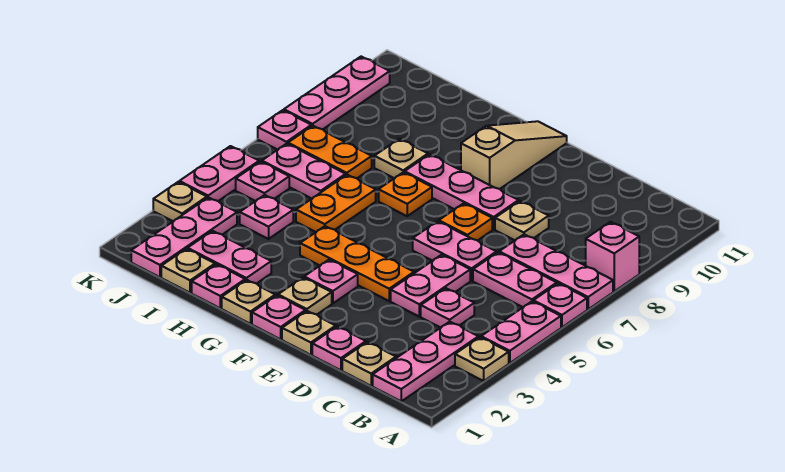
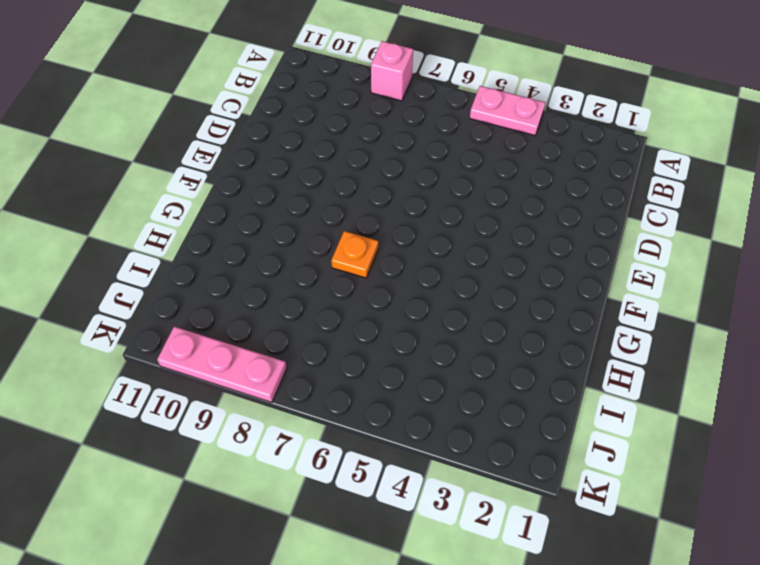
none -> tan plate A3 level 1
none -> pink plate A6 level 1
none -> pink plate A7:C7 level 1
none -> pink plate B1:B3 level 1

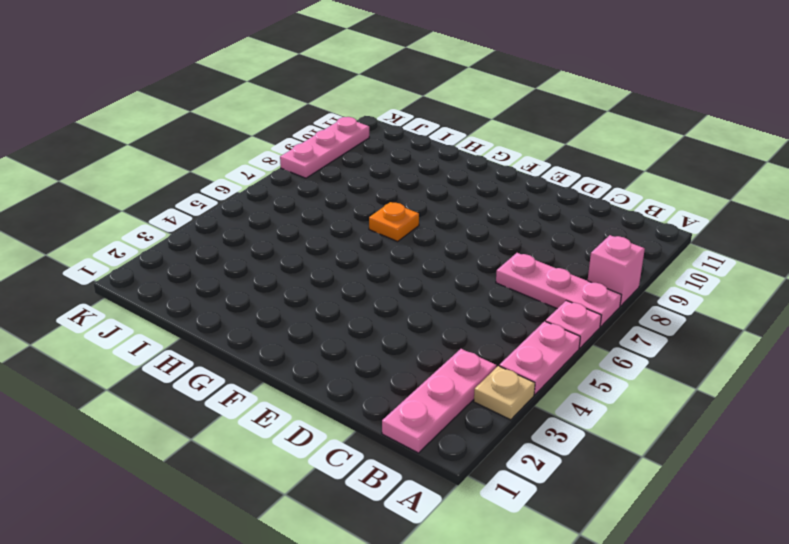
none -> pink plate B6:C6 level 1
none -> tan plate C1 level 1
none -> pink plate C4 level 1
none -> pink plate D1 level 1

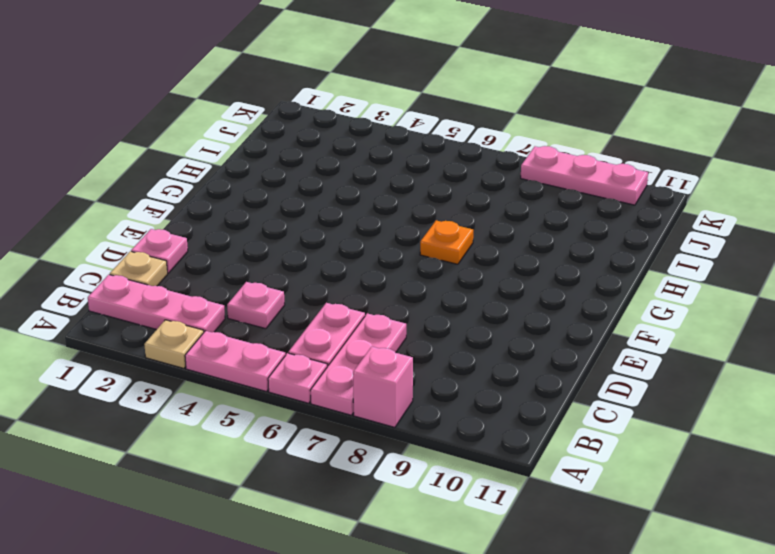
none -> pink plate D4:D5 level 1
none -> pink plate D6:E6 level 1
none -> tan plate D8 level 1
none -> tan plate E1 level 1

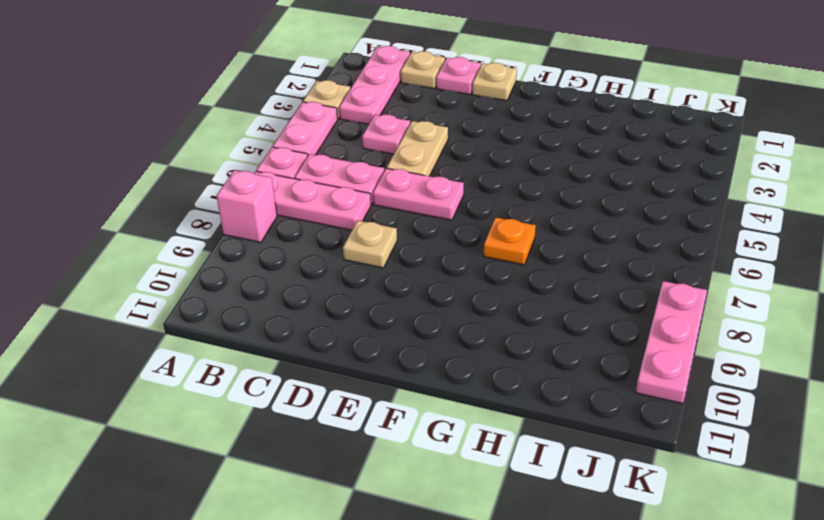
tan plate D4:D5 level 1 -> pink plate D4:D5 level 1
none -> orange plate E4:G4 level 1
none -> orange plate E7 level 1
none -> pink plate E8:G8 level 1
none -> pink plate F1 level 1

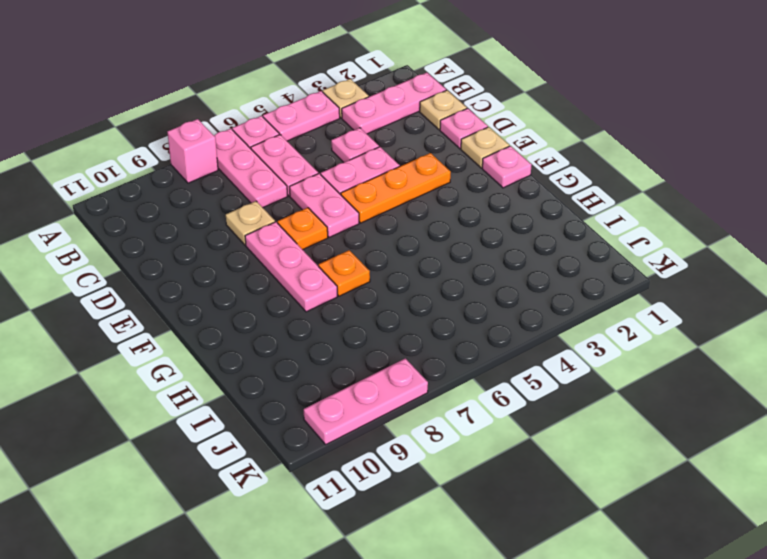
orange plate E3:E5 level 1 -> orange plate E4:G4 level 1
none -> tan plate F2 level 1
none -> pink plate F3 level 1
none -> tan slope F9:F11 level 1 top 9
none -> tan plate G1 level 1

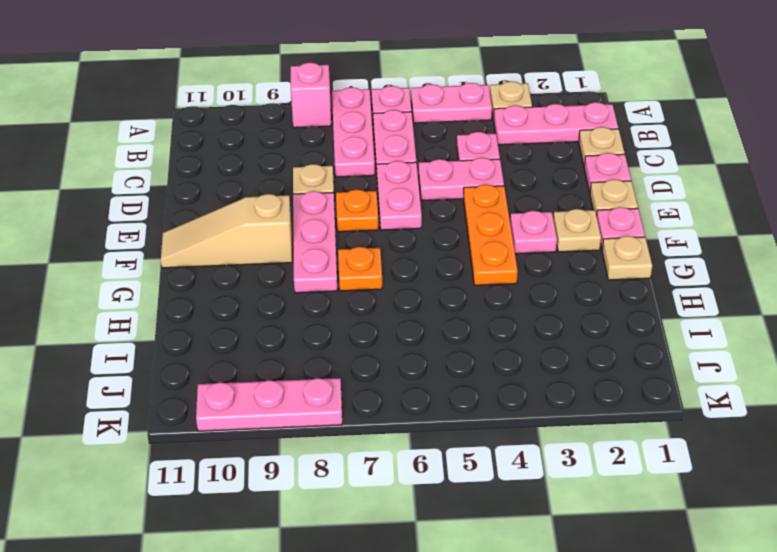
none -> pink plate H1 level 1
none -> pink plate H2:I2 level 1
none -> orange plate H5:H6 level 1
none -> tan plate H8 level 1

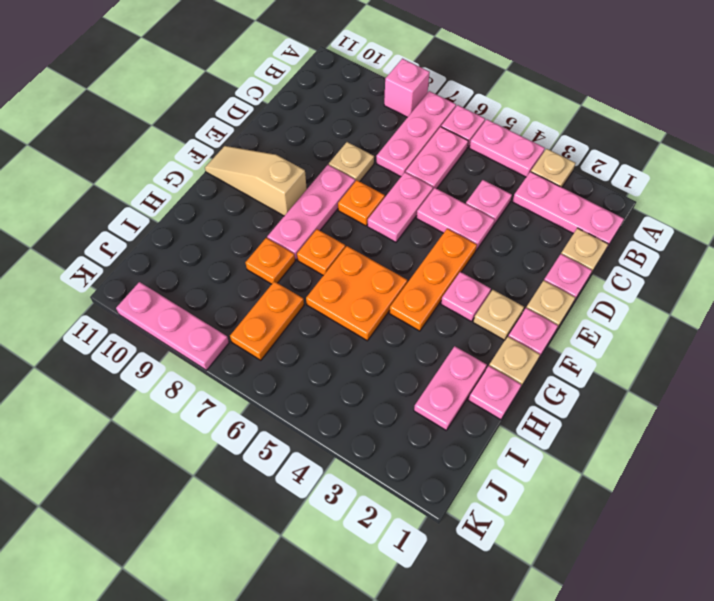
orange plate G5:H6 level 1 -> orange plate H5:H6 level 1
orange plate H8 level 1 -> tan plate H8 level 1
none -> tan plate I1 level 1
none -> pink plate I4 level 1
none -> pink plate I6:J6 level 1
none -> pink plate J1:J3 level 1

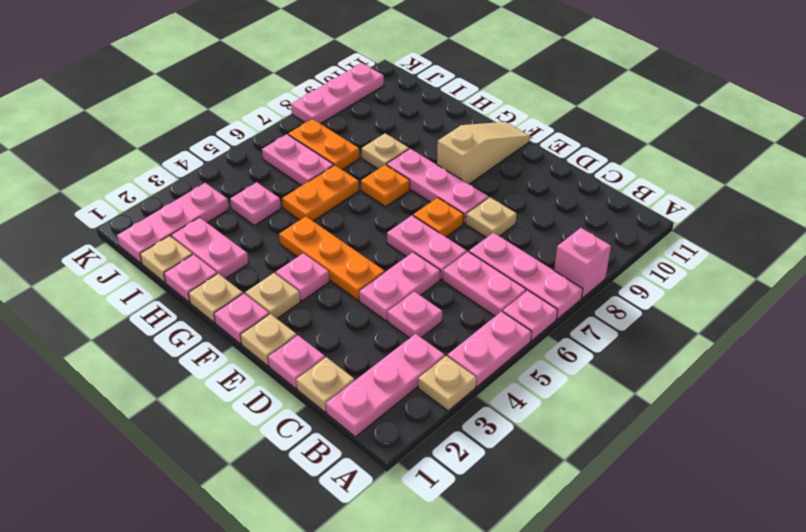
none -> pink plate J5 level 1
none -> tan plate K3 level 1
none -> pink plate K4:K5 level 1
none -> pink plate K7 level 1

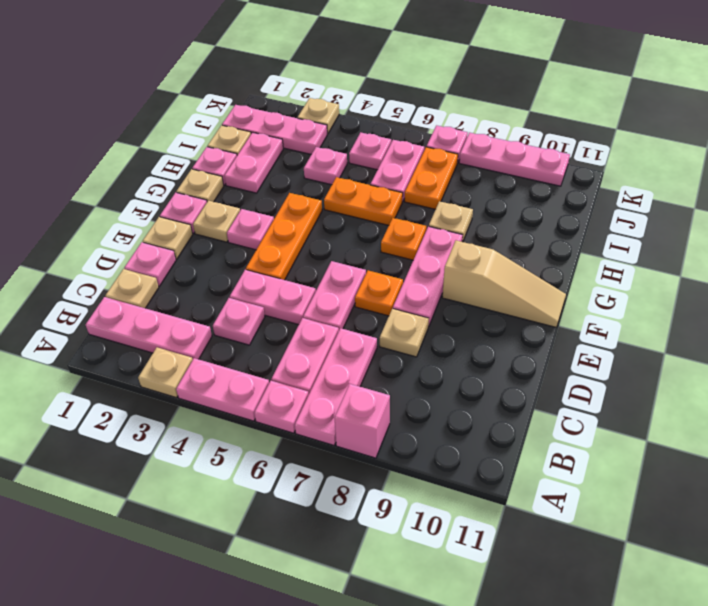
none -> pink plate K4:K5 level 1

